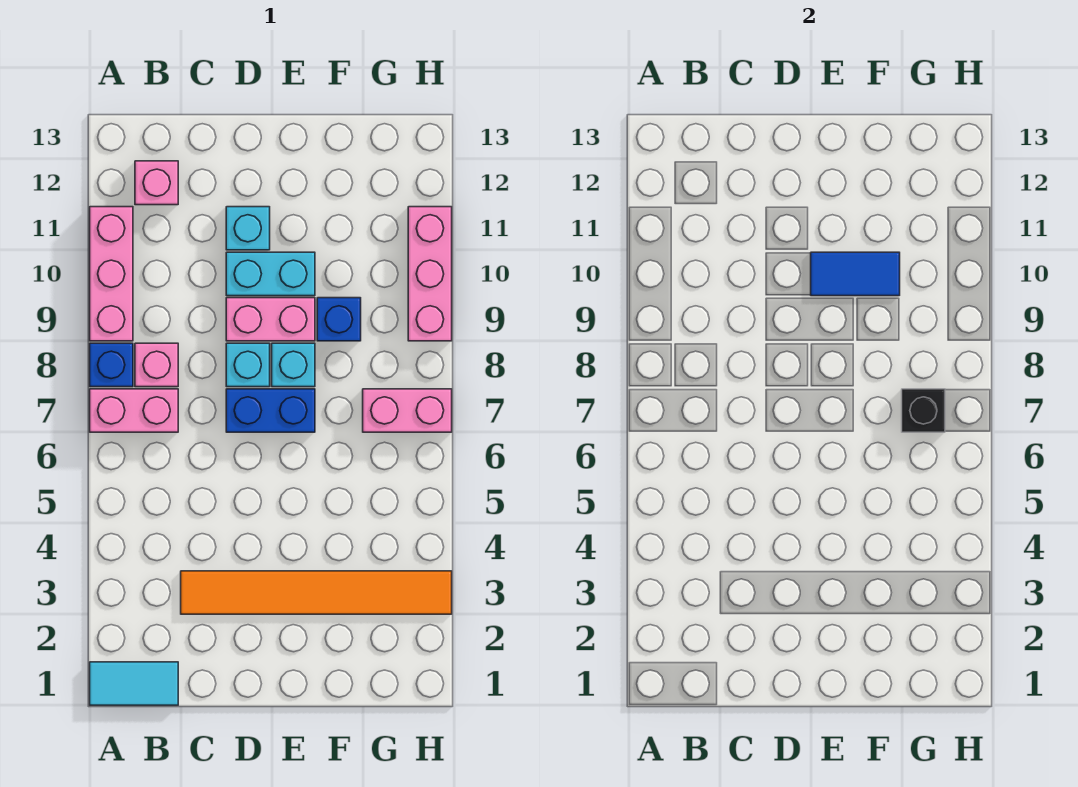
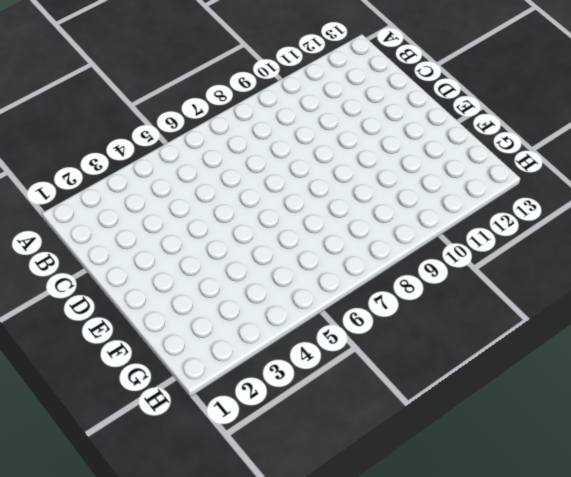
none -> cyan tile A1:B1 level 1
none -> pink brick A7:B7 level 1
none -> blue brick A8 level 1

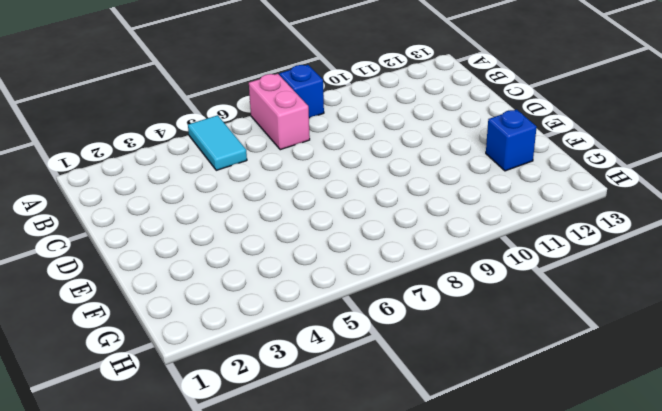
cyan tile A5:B5 level 1 -> cyan tile A1:B1 level 1
blue brick F12 level 1 -> blue brick F9 level 1
none -> pink brick A9:A11 level 1
none -> pink brick B8 level 1
none -> pink brick B12 level 1

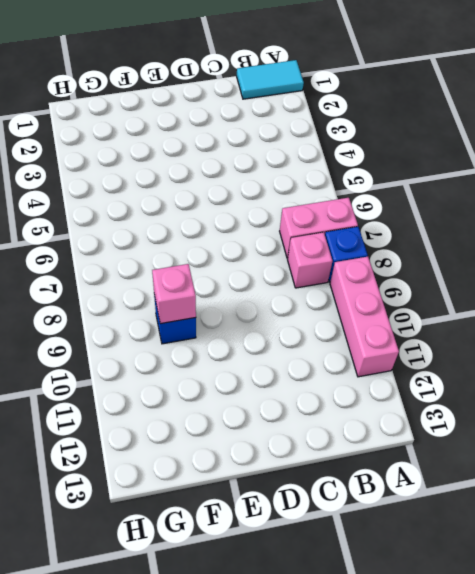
pink brick F9 level 2 -> pink brick B12 level 1
none -> orange tile C3:H3 level 1
none -> blue brick D7:E7 level 1
none -> cyan brick D8 level 1

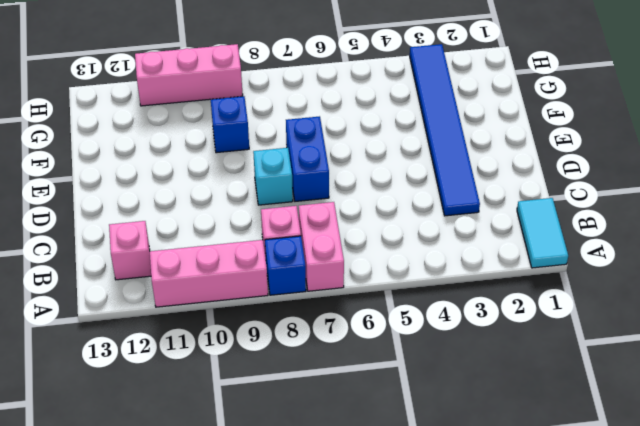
blue tile C3:H3 level 1 -> orange tile C3:H3 level 1
none -> pink brick D9:E9 level 1
none -> cyan brick D10:E10 level 1
none -> cyan brick D11 level 1

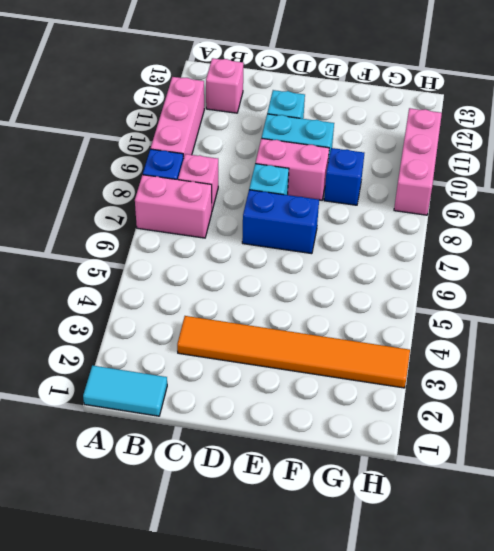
none -> cyan brick E8 level 1
none -> pink brick G7:H7 level 1
none -> blue tile E10:F10 level 2

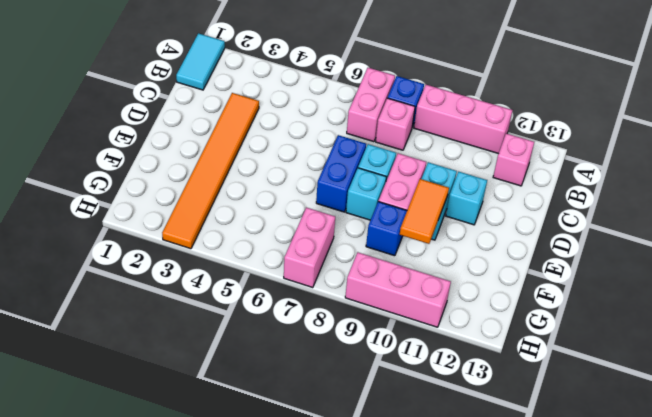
orange tile E10:F10 level 2 -> blue tile E10:F10 level 2
none -> black brick G7 level 2

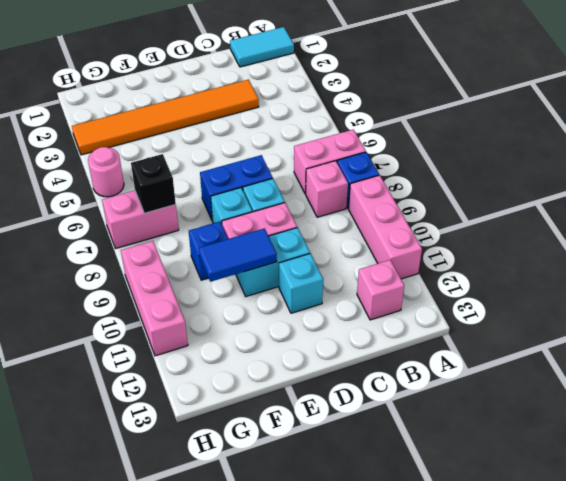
pink round brick H5 level 1 -> none

